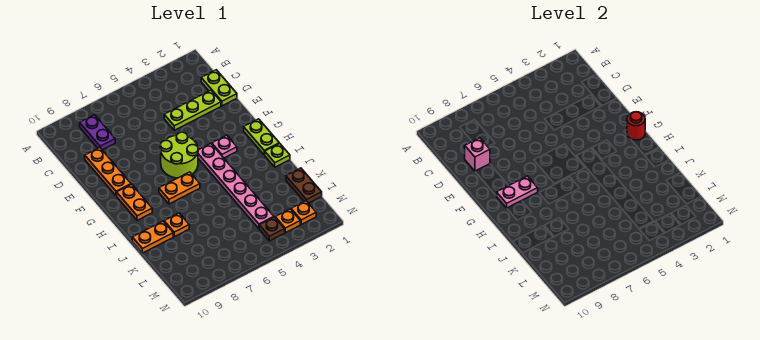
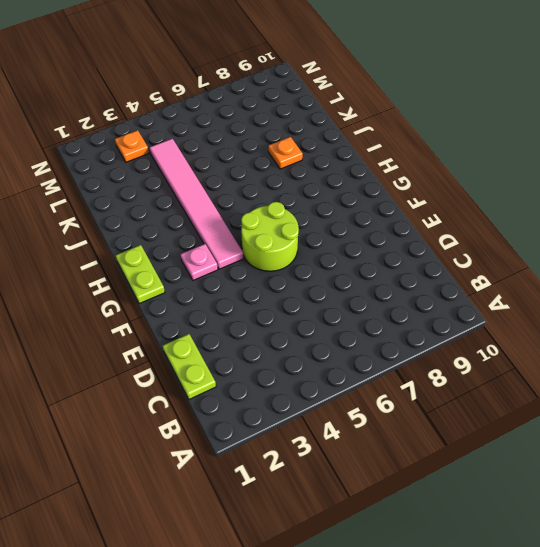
pink tile G4:L4 level 1 -> pink plate G4:L4 level 1
none -> purple plate B8:C8 level 1
none -> lime plate D2:D4 level 1
none -> orange plate D9:F9 level 1

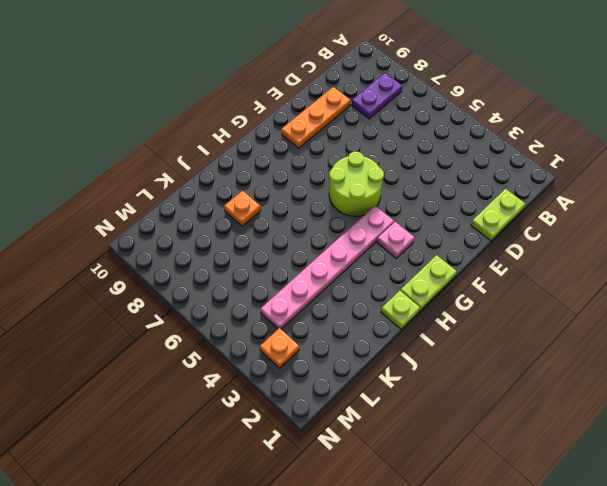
none -> lime plate D2:D4 level 1
none -> orange plate G9:H9 level 1
none -> orange plate H6:H7 level 1

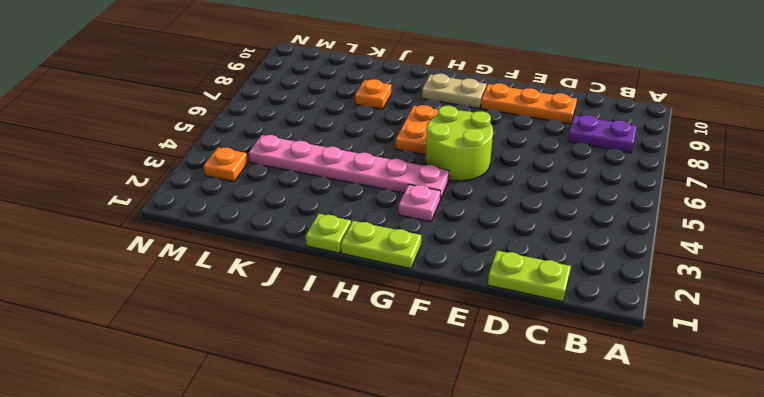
tan plate G9:H9 level 1 -> orange plate G9:H9 level 1
none -> lime plate D2:D4 level 1
none -> orange plate J9:J10 level 1
none -> brown plate K1:L1 level 1

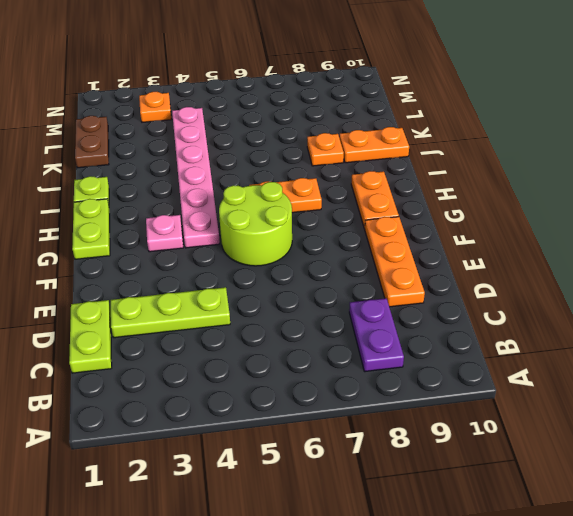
none -> orange plate M2 level 1
none -> brown plate M4 level 1
none -> pink brick D9 level 2

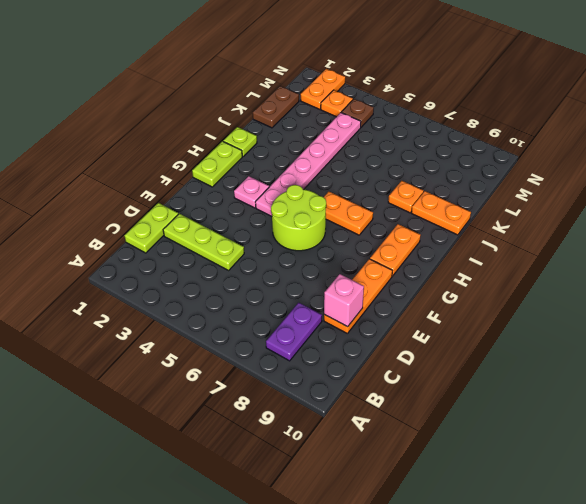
orange plate M2:N2 level 1 -> orange plate M2 level 1
none -> red round brick G1 level 2
none -> pink plate G8:G9 level 2

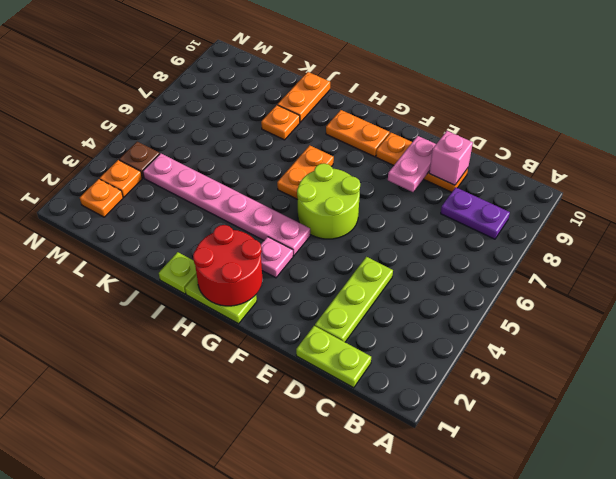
pink plate E8:E9 level 2 -> pink plate G8:G9 level 2
red round brick G1:H2 level 2 -> red round brick G1 level 2
none -> brown plate K1:L1 level 1

